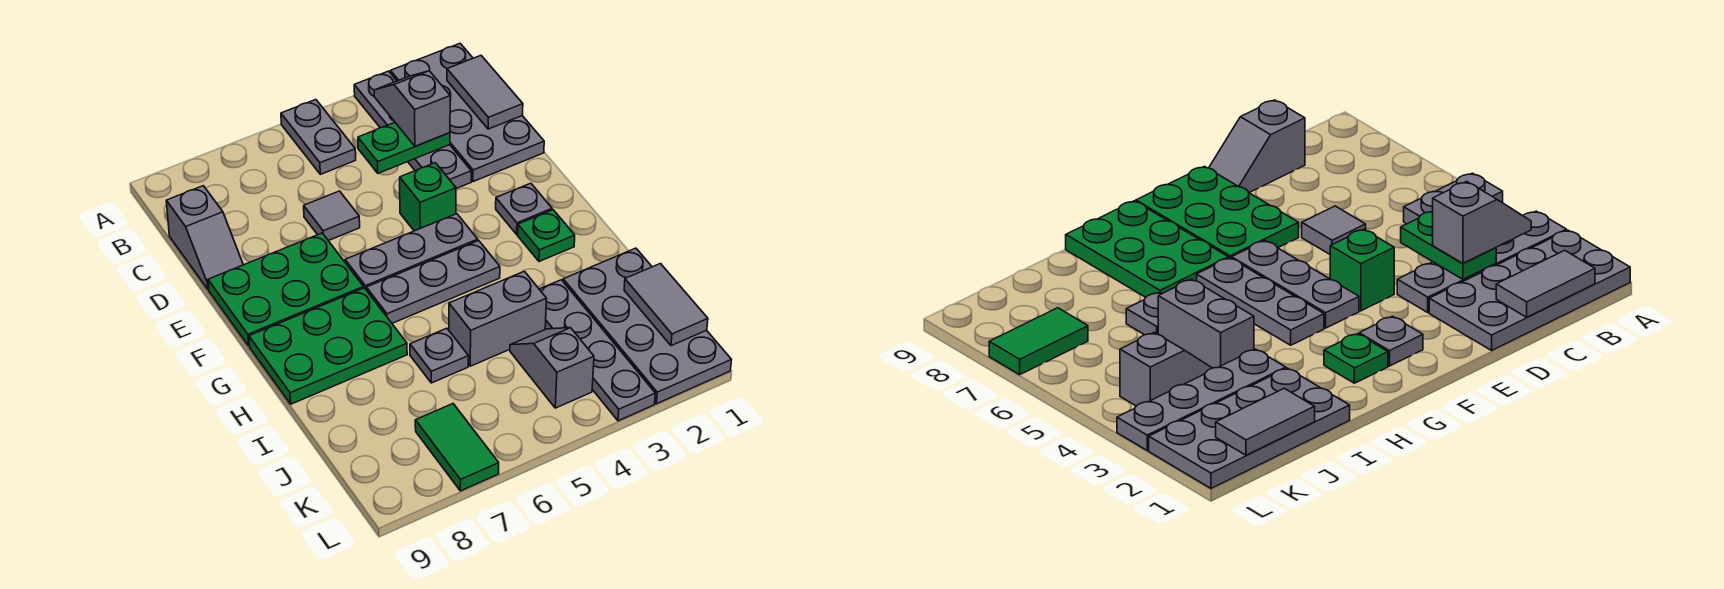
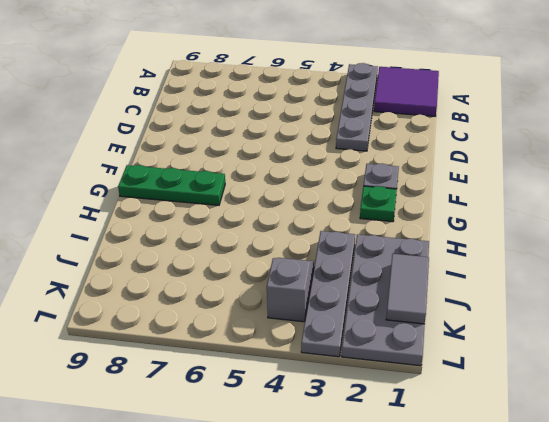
purple tile A1:B2 level 1 -> grey plate A1:D2 level 1
green plate G7:G9 level 1 -> green plate G7:H9 level 1
none -> grey plate A5:B5 level 1
none -> grey slope C9:D9 level 1 top C
none -> grey tile D6 level 1

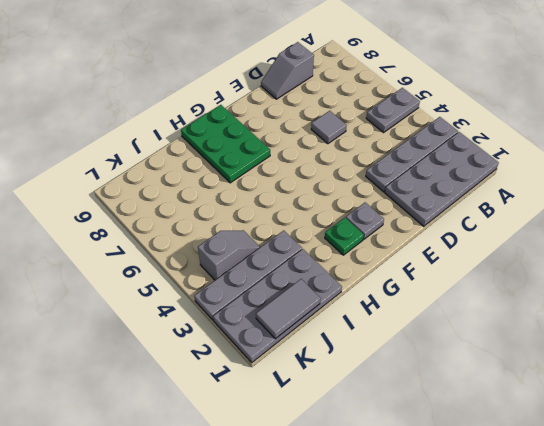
none -> green brick E4 level 1
none -> green plate E7:F9 level 1
none -> grey plate F4:F6 level 1

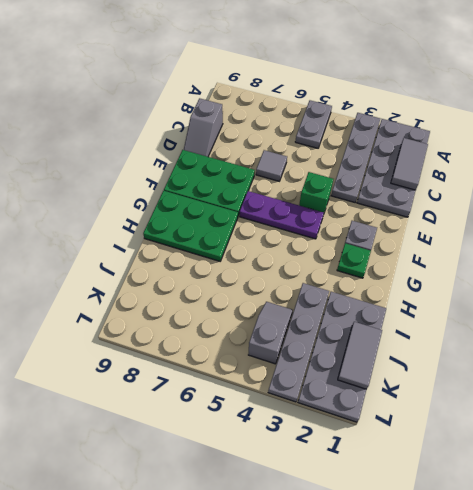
purple plate F4:F6 level 1 -> grey plate F4:F6 level 1
none -> grey plate G4:G6 level 1
none -> grey brick I4:I5 level 1
none -> grey plate I6 level 1

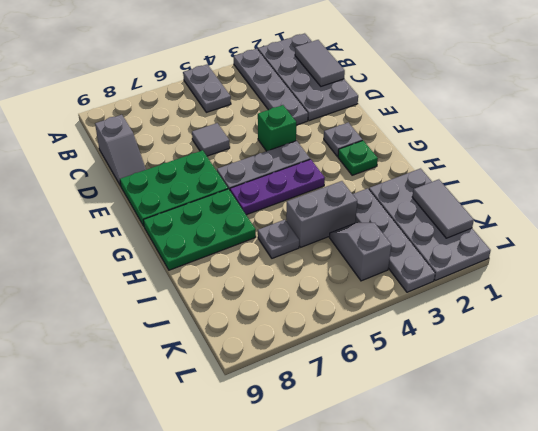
purple plate G4:G6 level 1 -> grey plate G4:G6 level 1
none -> green tile K7:L7 level 1
none -> green plate C3:C4 level 2
none -> grey slope B3:C3 level 3 top C

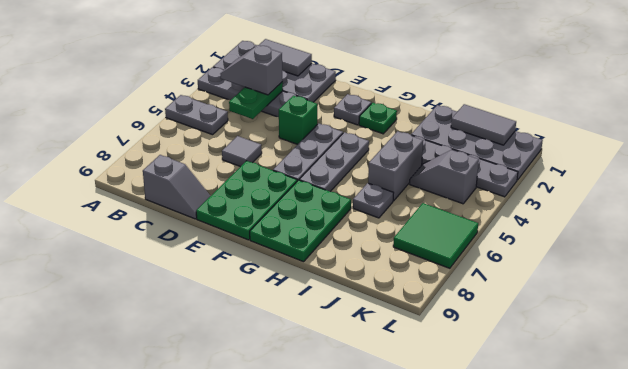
green tile K6:L7 level 1 -> green tile K7:L7 level 1

